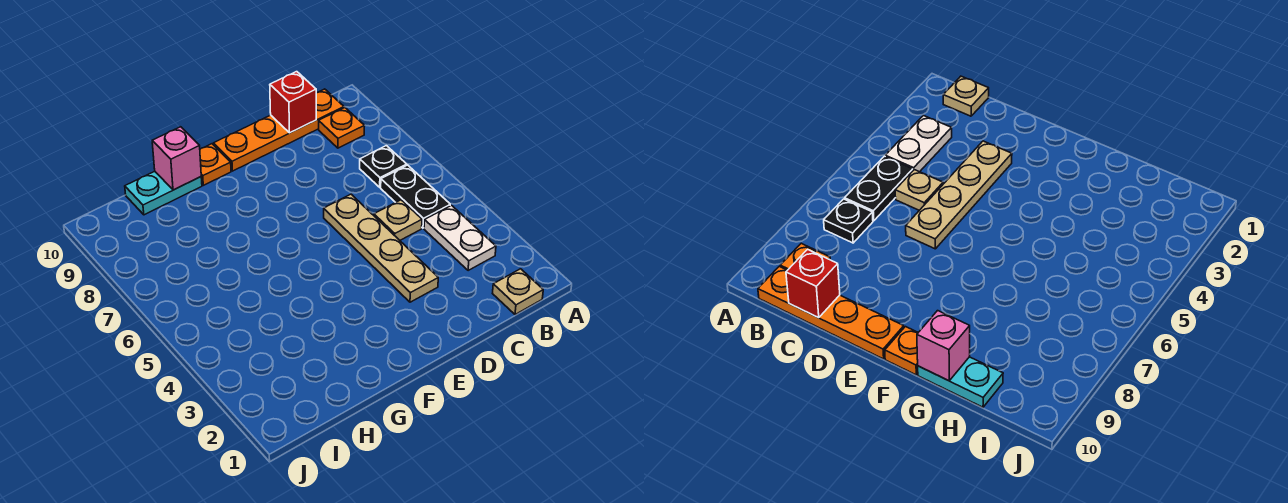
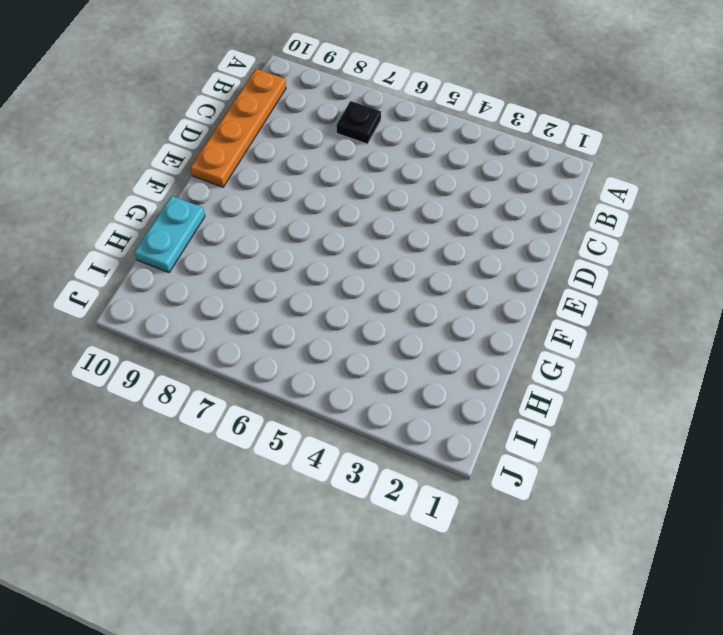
none -> tan plate B1 level 1
none -> white plate B3:B4 level 1
none -> black plate B5:B6 level 1

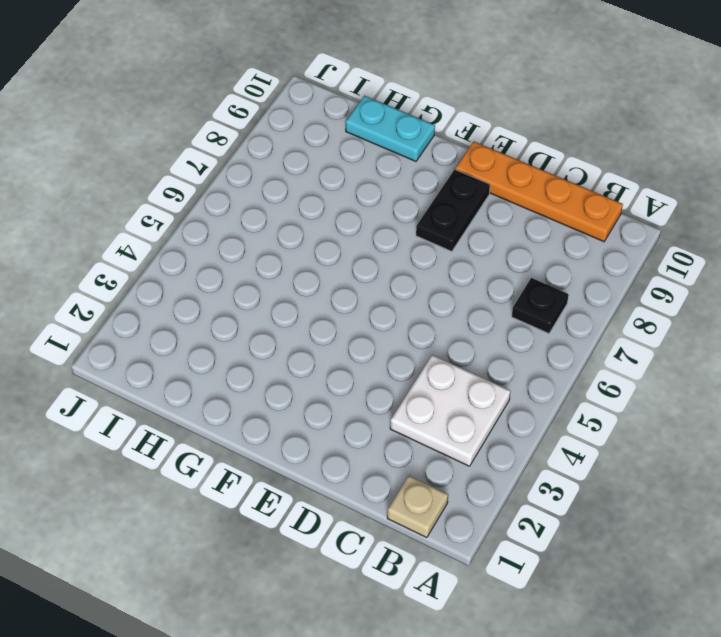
white plate B3:C4 level 1 -> white plate B3:B4 level 1
black plate E8:E9 level 1 -> black plate B5:B6 level 1
none -> orange plate B9 level 1
none -> tan plate C5 level 1
none -> tan plate D3:D6 level 1

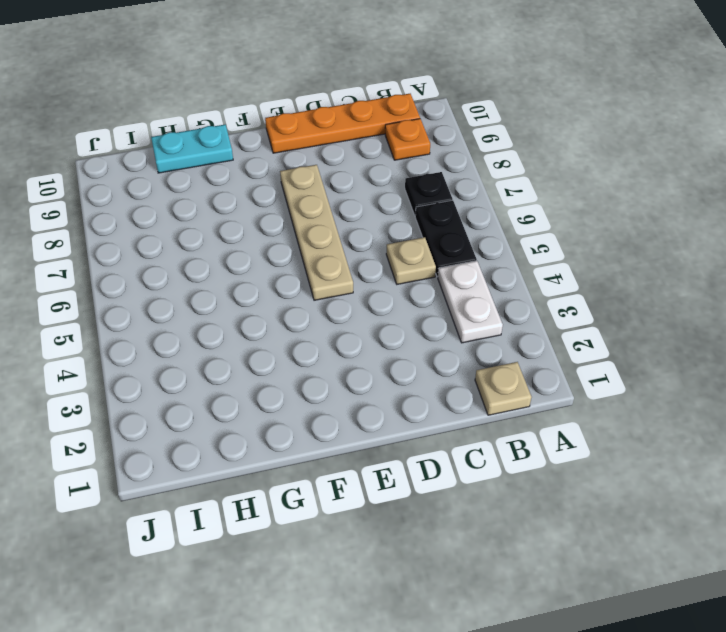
tan plate E5:E8 level 1 -> tan plate D3:D6 level 1
none -> orange plate F10 level 1
none -> red brick C10 level 2
none -> pink brick G10 level 2

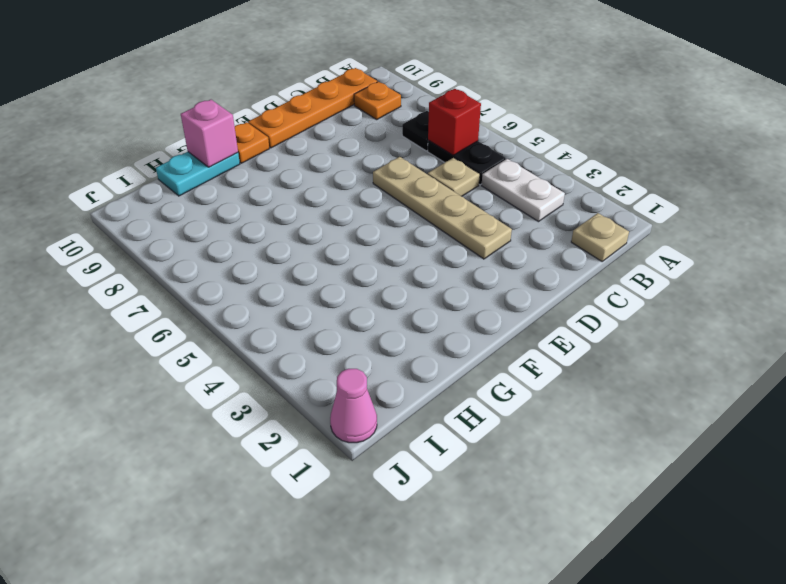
red brick B6 level 2 -> red brick C10 level 2
pink cone J1 level 1 -> none

